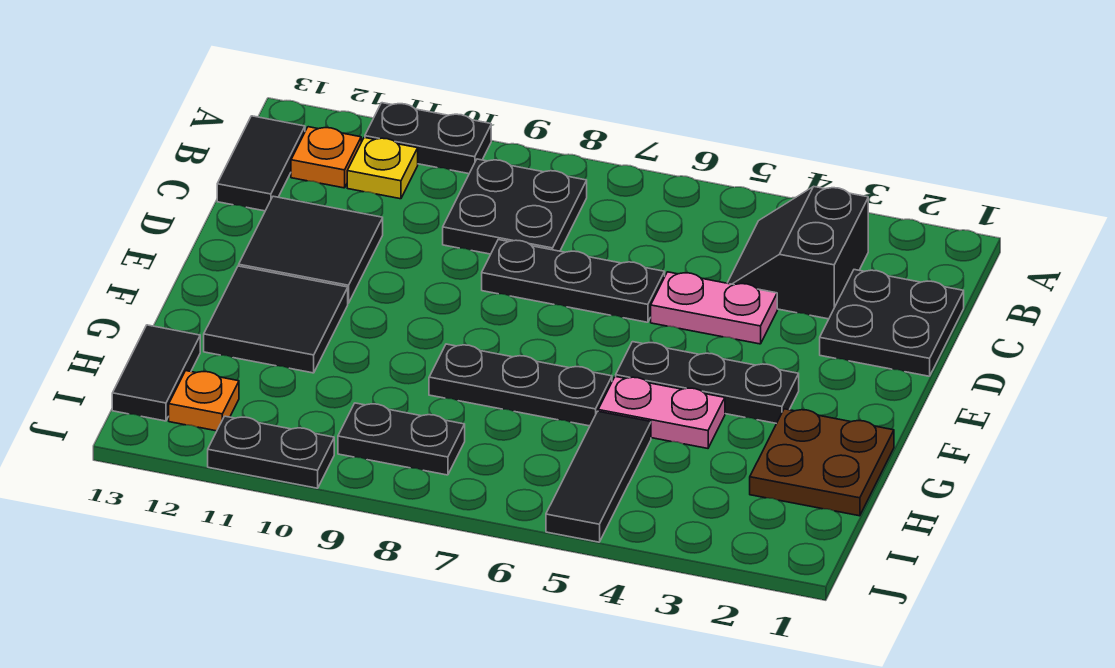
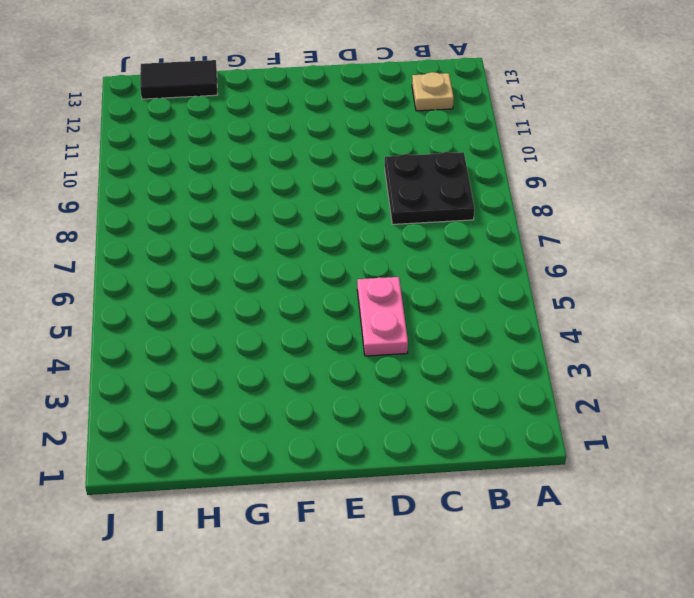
tan plate B12 level 1 -> orange plate B12 level 1
none -> black plate A10:A11 level 1
none -> black slope B3:C4 level 1 top 3
none -> yellow plate B11 level 1

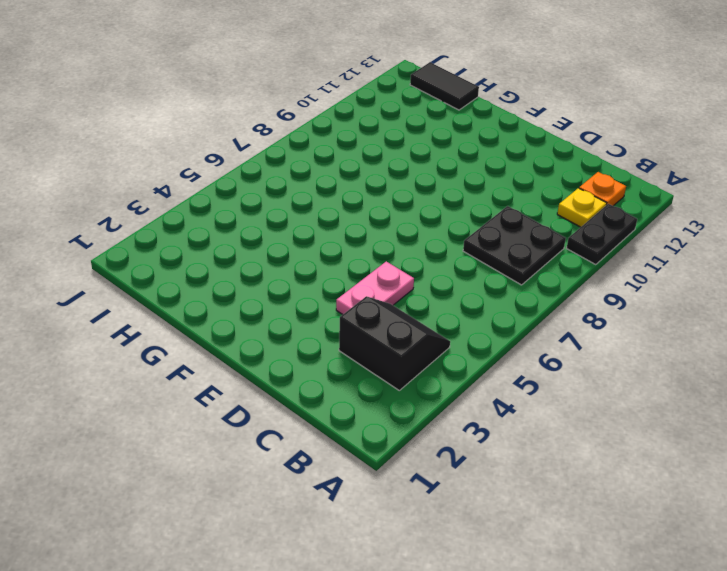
none -> black tile B13:C13 level 1
none -> black plate C1:D2 level 1
none -> black plate D6:D8 level 1

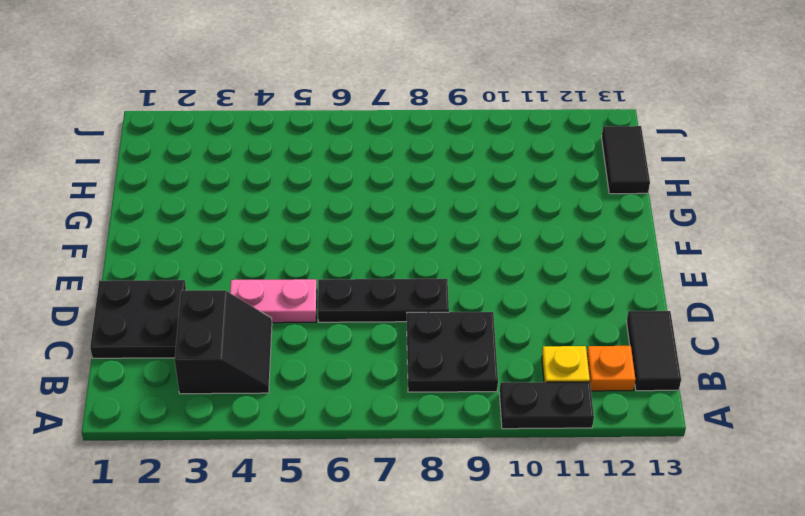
none -> black tile D11:E12 level 1
none -> black plate F3:F5 level 1
none -> black tile F11:G12 level 1

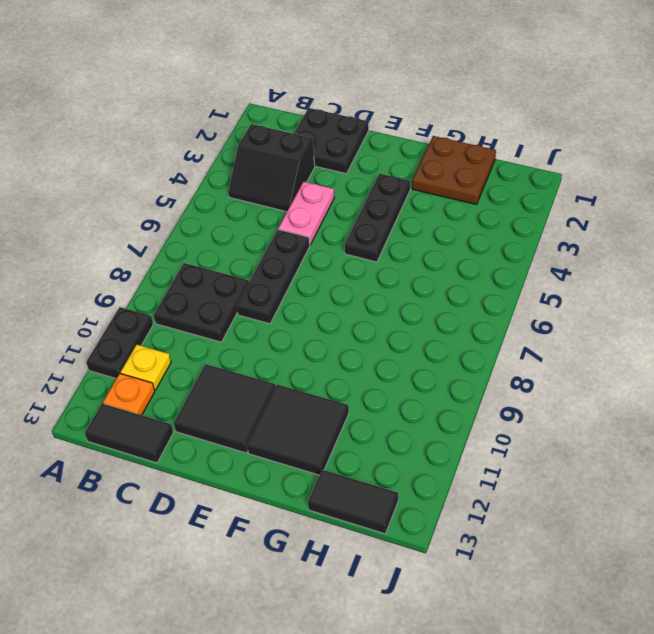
none -> pink plate G4:G5 level 1
none -> black plate G6:G8 level 1
none -> black tile H5:J5 level 1

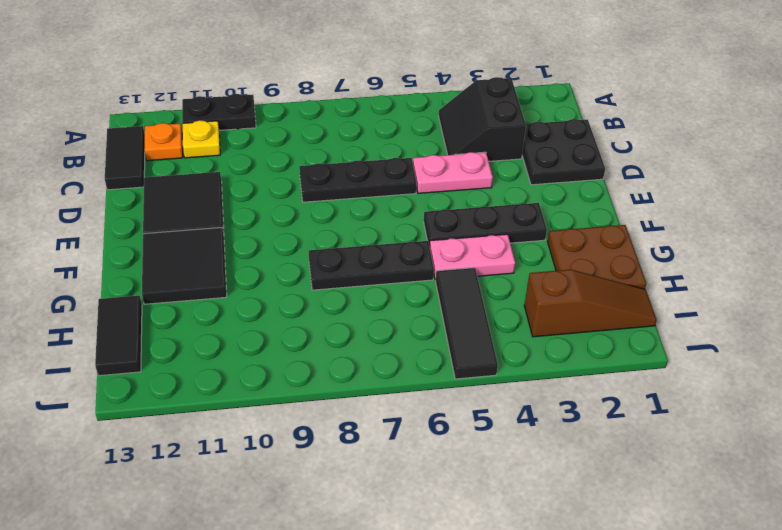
brown slope I1:I3 level 1 top 3 -> none
none -> black plate B8:C9 level 1
none -> black plate I8:I9 level 1
none -> orange plate I12 level 1

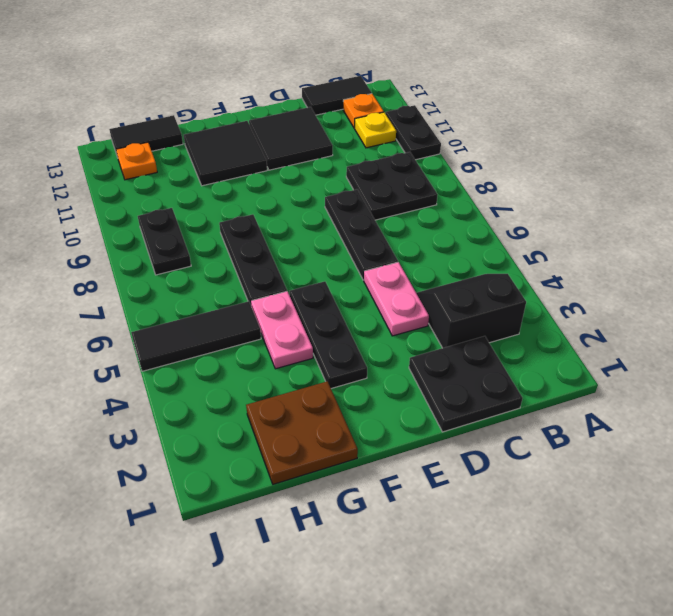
none -> black plate J10:J11 level 1

